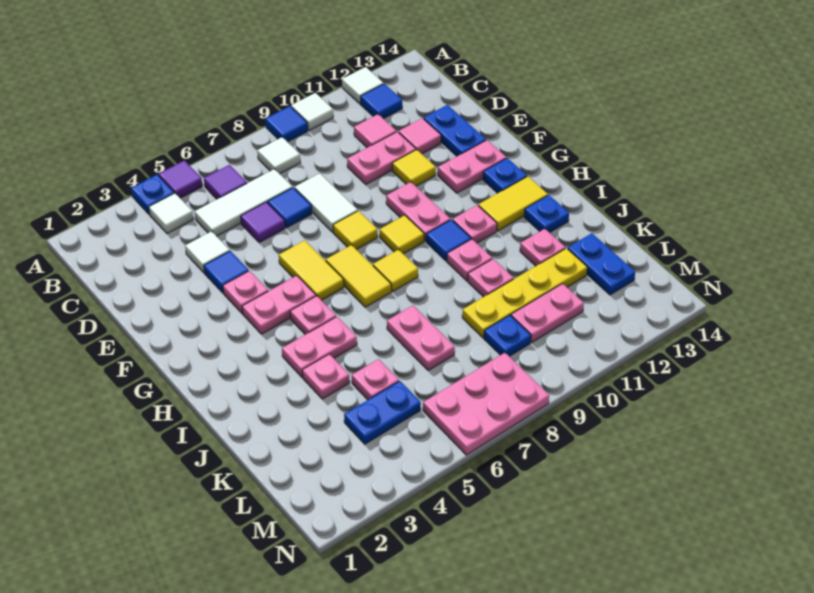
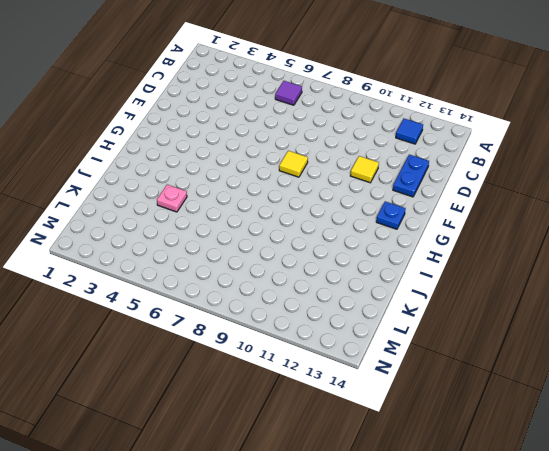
none -> blue plate A4 level 1
none -> purple tile A5 level 1
none -> blue tile A9 level 1
none -> white tile A10 level 1

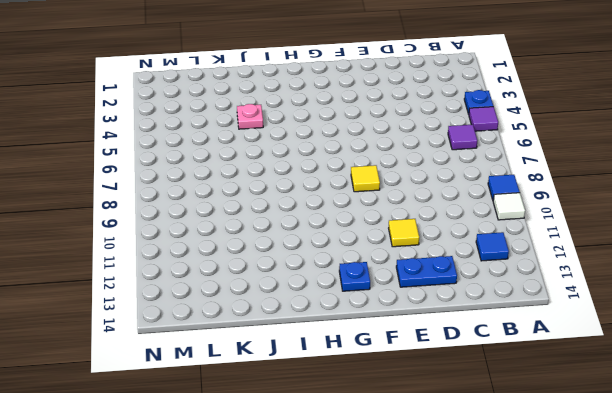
none -> white tile A12 level 1
none -> white tile B4 level 1
none -> white tile B8 level 1
none -> white tile C5:C7 level 1

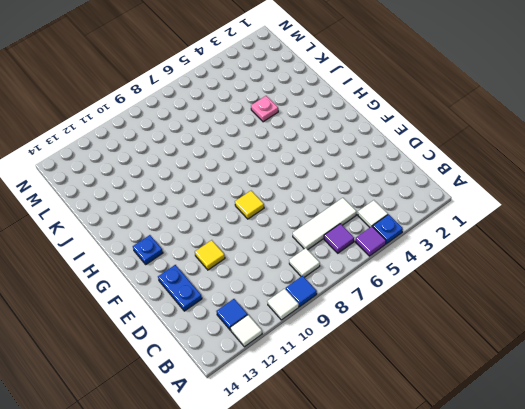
none -> pink tile C11 level 1
none -> white tile D4 level 1
none -> purple tile D6 level 1
none -> blue tile D7 level 1

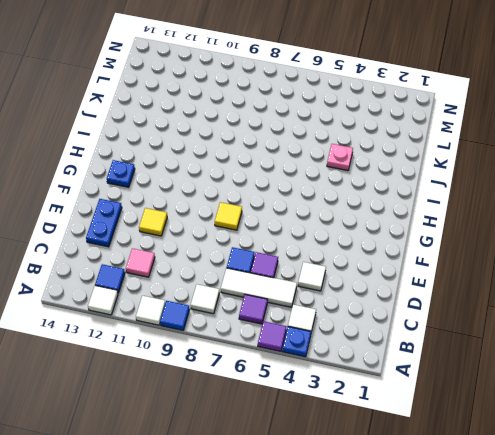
none -> white tile D8:E8 level 1
none -> pink plate D10:D11 level 1
none -> pink tile D12 level 1
none -> blue tile E4 level 1

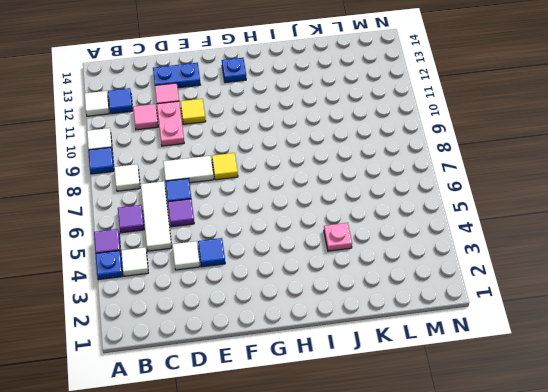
none -> pink plate F4 level 1
none -> yellow tile F6:G6 level 1
none -> pink plate F10:G10 level 1
none -> pink plate F12:F13 level 1

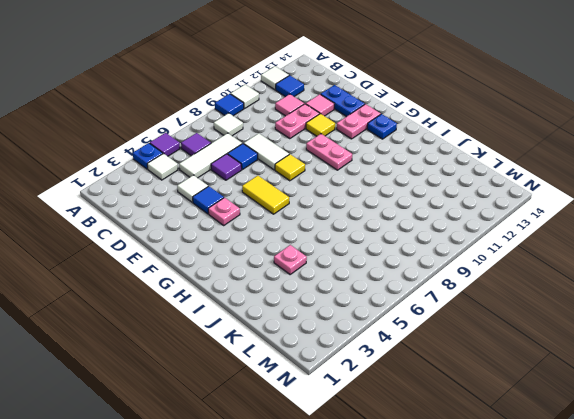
none -> pink plate G4:G5 level 1
none -> yellow tile G7:H7 level 1
none -> yellow tile G9 level 1
none -> pink plate H5 level 1

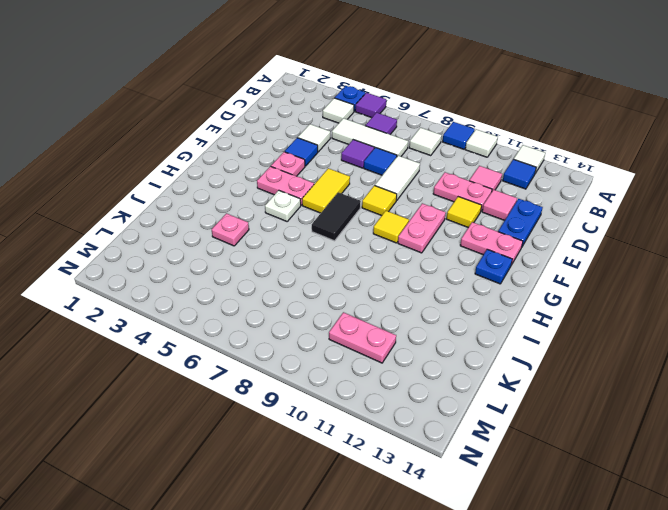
black tile G7:H7 level 1 -> yellow tile G7:H7 level 1
white plate H5 level 1 -> pink plate H5 level 1
none -> yellow tile H8 level 1
none -> blue tile H10 level 1
none -> pink plate H11 level 1
none -> yellow tile H12:H13 level 1

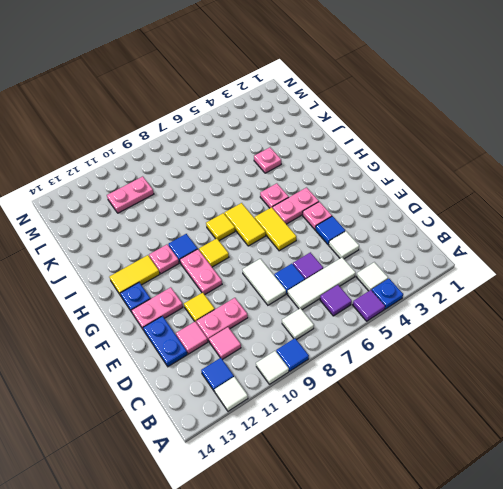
none -> yellow tile F8 level 1
none -> pink plate I4:I5 level 1
none -> pink plate I10 level 1
none -> blue plate I13 level 1

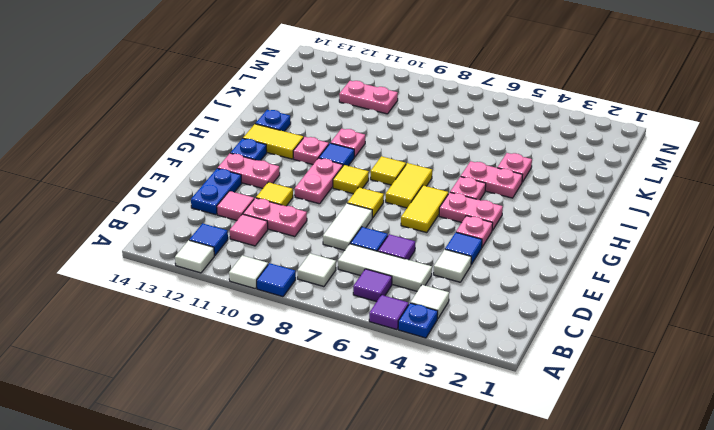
none -> pink plate J7:K7 level 1
none -> pink plate J10 level 1
none -> pink plate J12 level 1
none -> pink plate K5 level 1

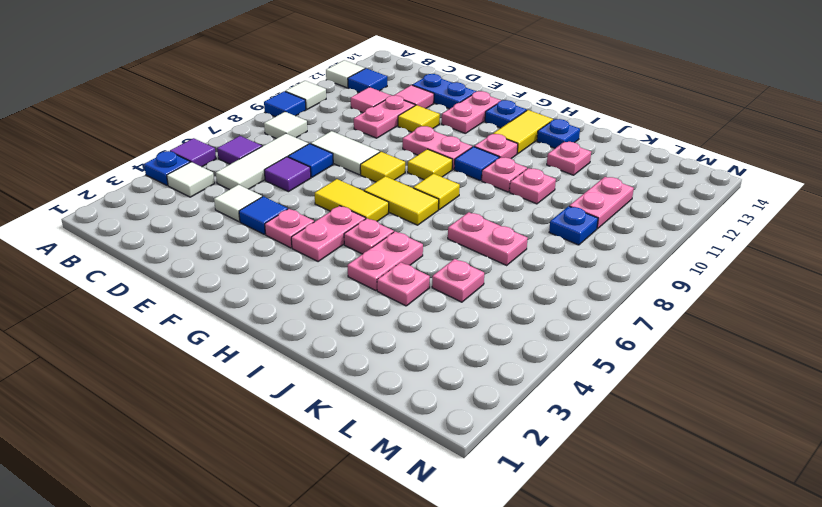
none -> yellow plate K9:K12 level 1
none -> blue plate K13:L13 level 1
none -> blue plate L4:L5 level 1
none -> pink plate M6:N8 level 1

